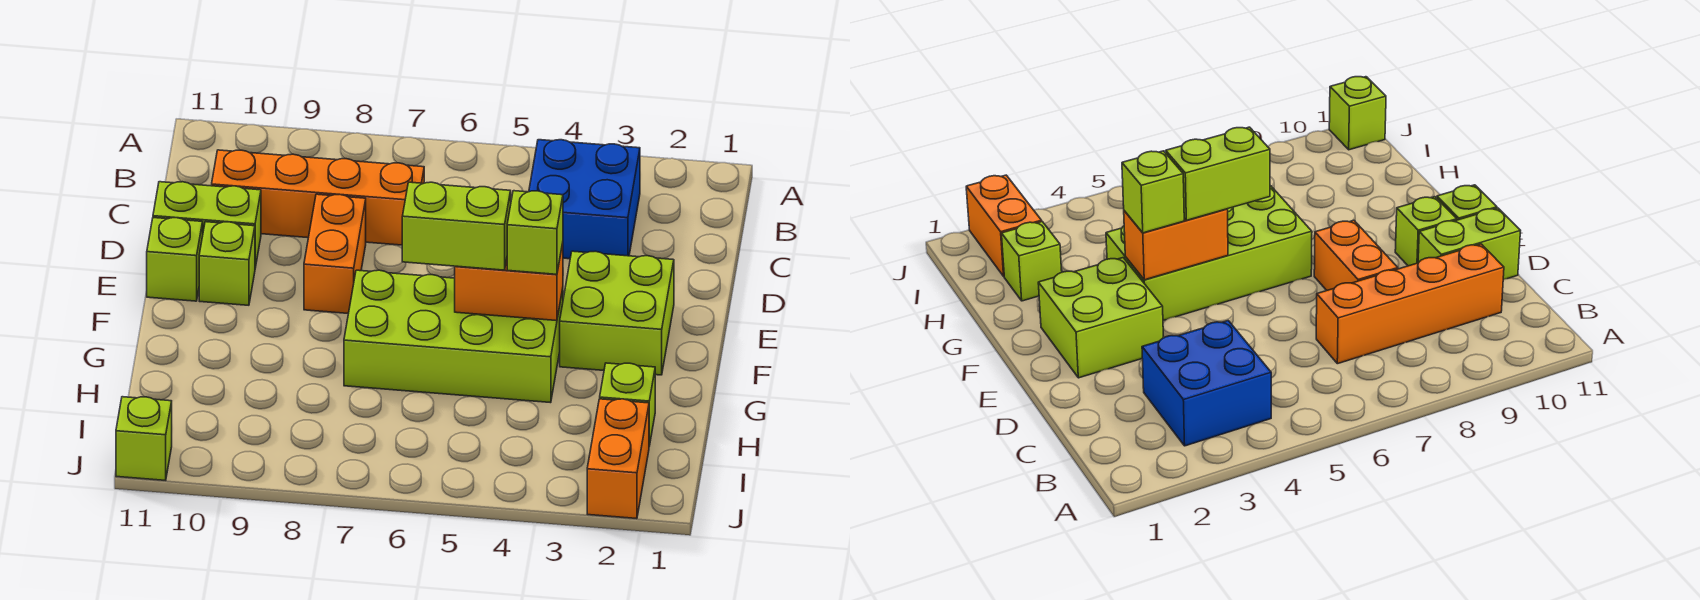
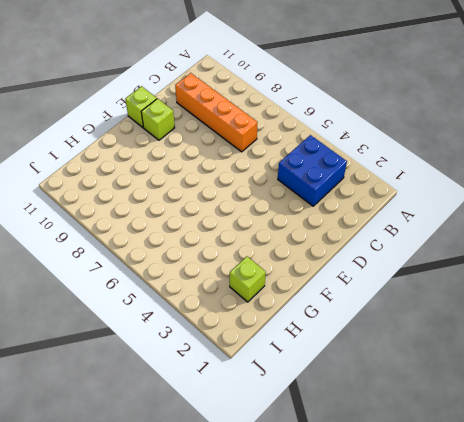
none -> orange brick D8:E8 level 1
none -> lime brick D10:D11 level 1
none -> lime brick E2:F3 level 1

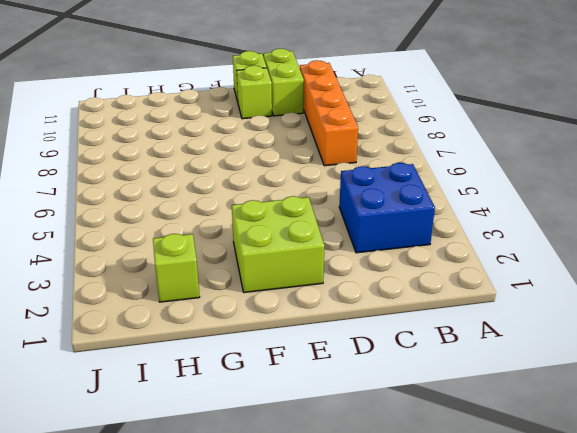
none -> orange brick D8:E8 level 1
none -> lime brick F4:G7 level 1
none -> orange brick I2:J2 level 1

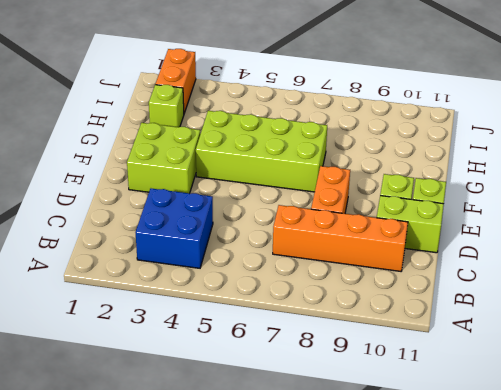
none -> lime brick J11 level 1
none -> orange brick F4:F5 level 2
none -> lime brick F4 level 3

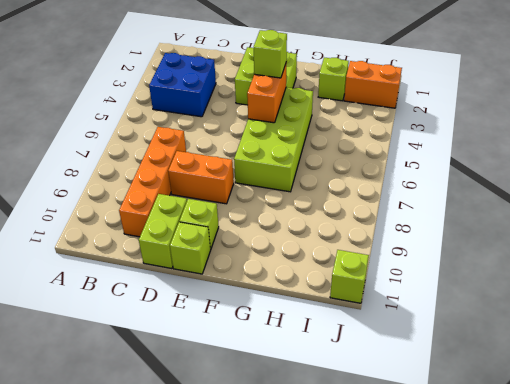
none -> lime brick F5:F6 level 3

